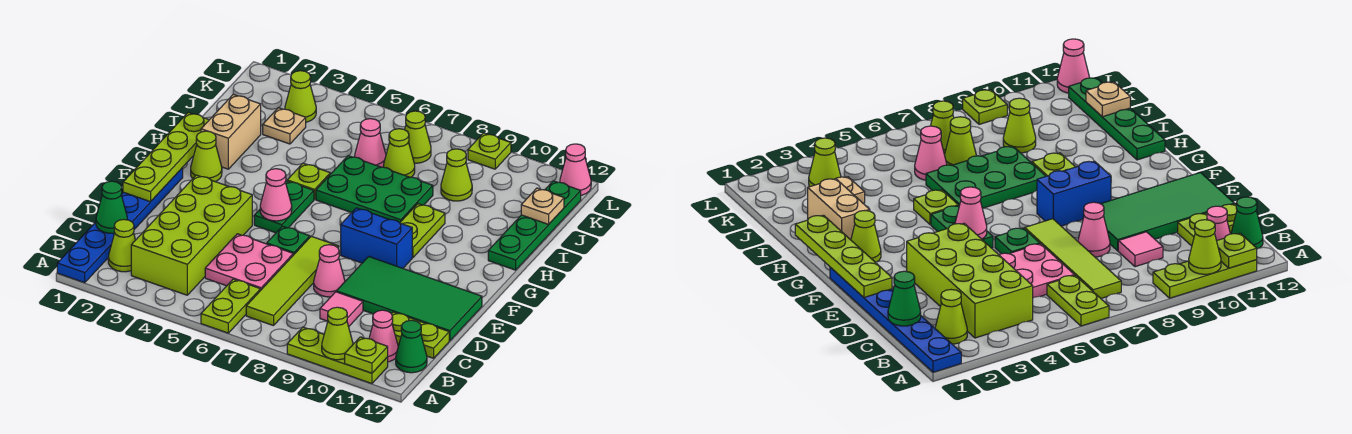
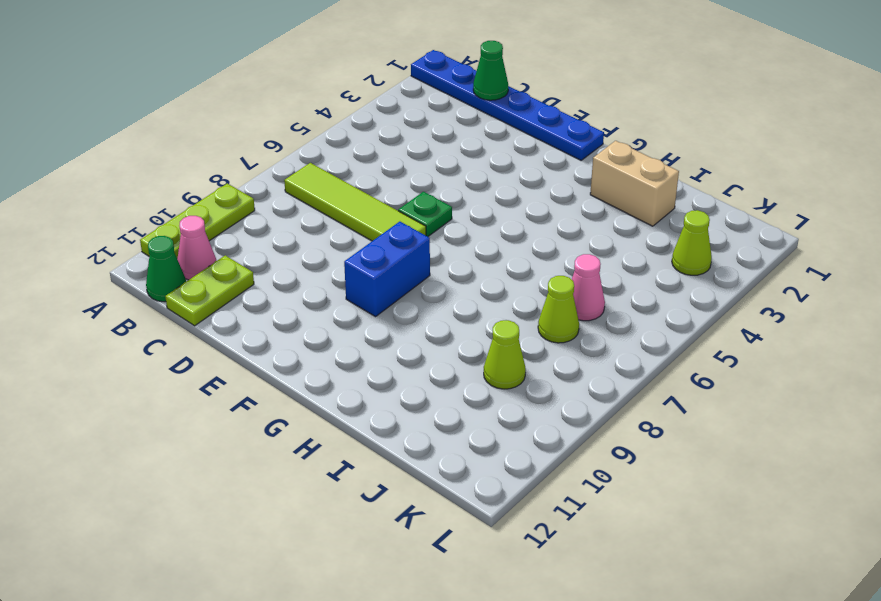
none -> lime plate A6:B6 level 1
none -> lime cone B2 level 1
none -> lime brick B3:E4 level 1
none -> pink plate C5:D6 level 1

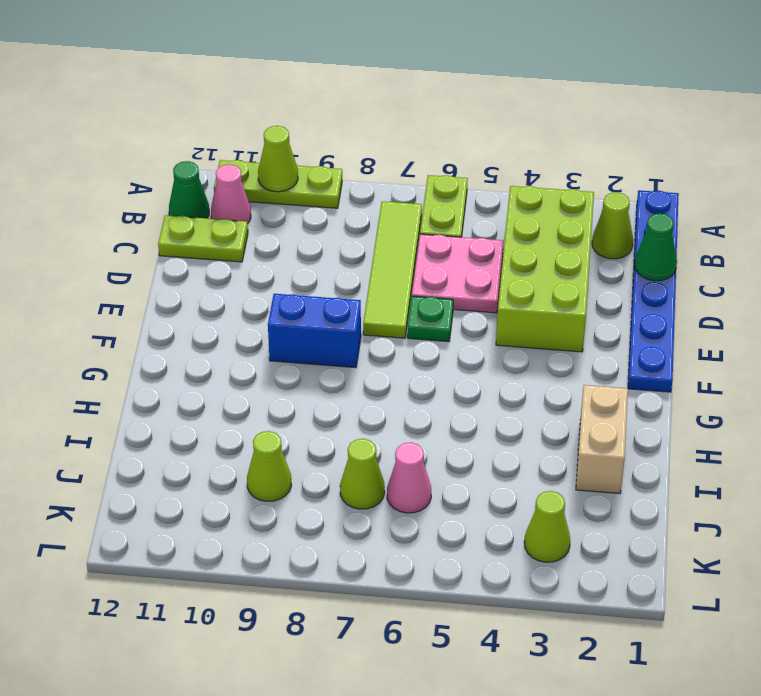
none -> pink tile C9 level 1
none -> pink cone D8 level 1
none -> green tile D9:E12 level 1
none -> green plate F5:G5 level 1

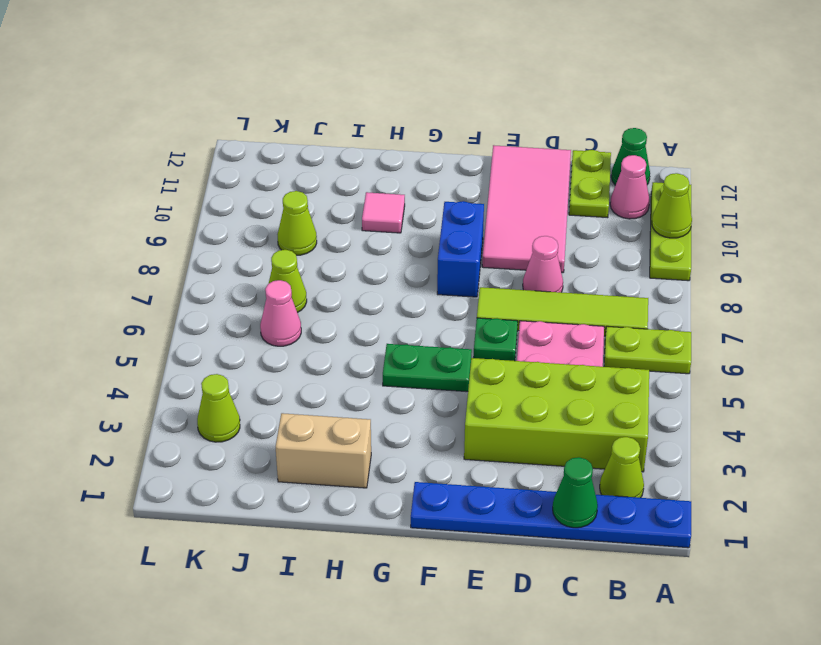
pink tile D9:E12 level 1 -> green tile D9:E12 level 1
pink tile H10 level 1 -> pink tile C9 level 1
none -> lime cone G2 level 1
none -> lime plate G9:H9 level 1
none -> lime plate H5 level 1
none -> green plate H6:I8 level 1

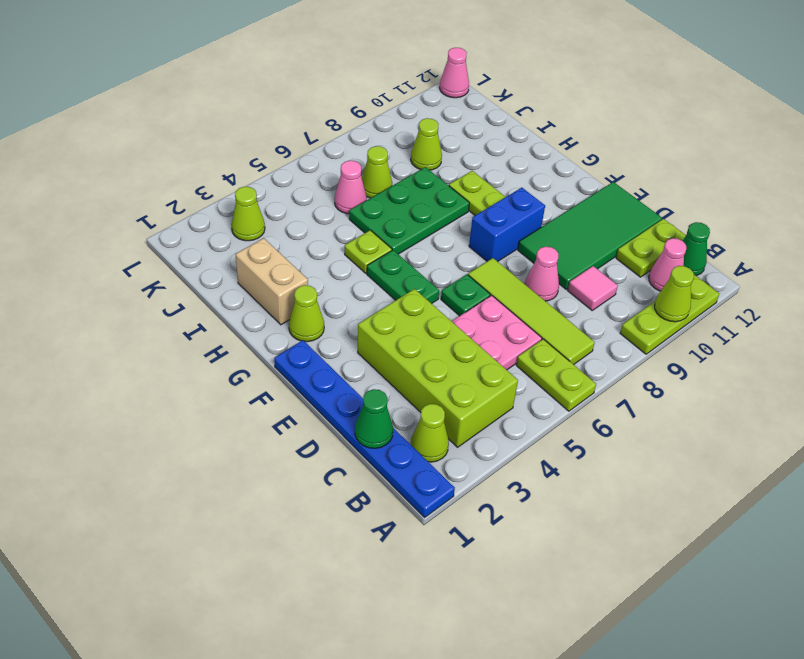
none -> green plate H12:K12 level 1
none -> tan plate J3 level 1
none -> lime cone K7 level 1
none -> lime plate L9 level 1

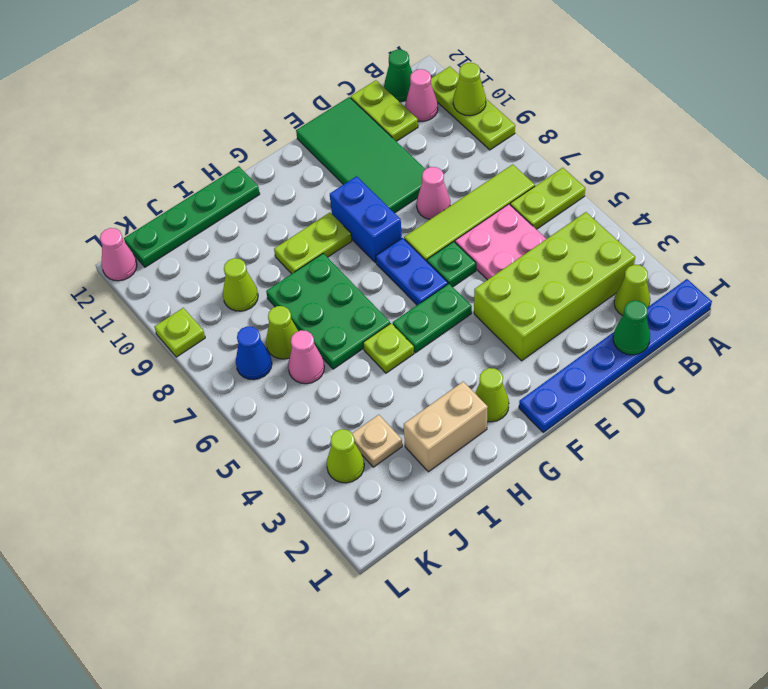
blue plate F6:F7 level 1 -> none
blue cone K7 level 1 -> lime cone K7 level 1
none -> pink tile C9 level 1
none -> lime plate A11 level 2
none -> lime plate E1:H1 level 2
none -> pink cone F5 level 2

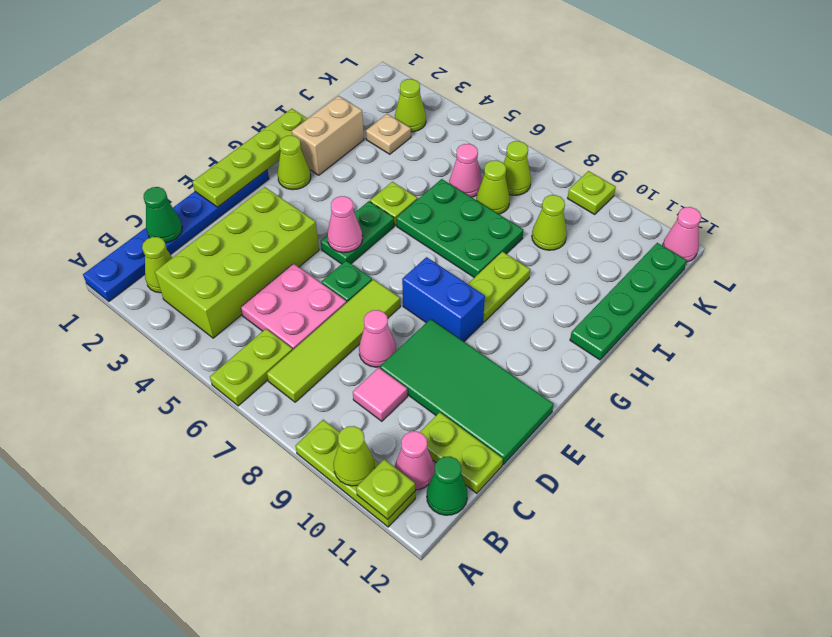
none -> tan plate J12 level 2

